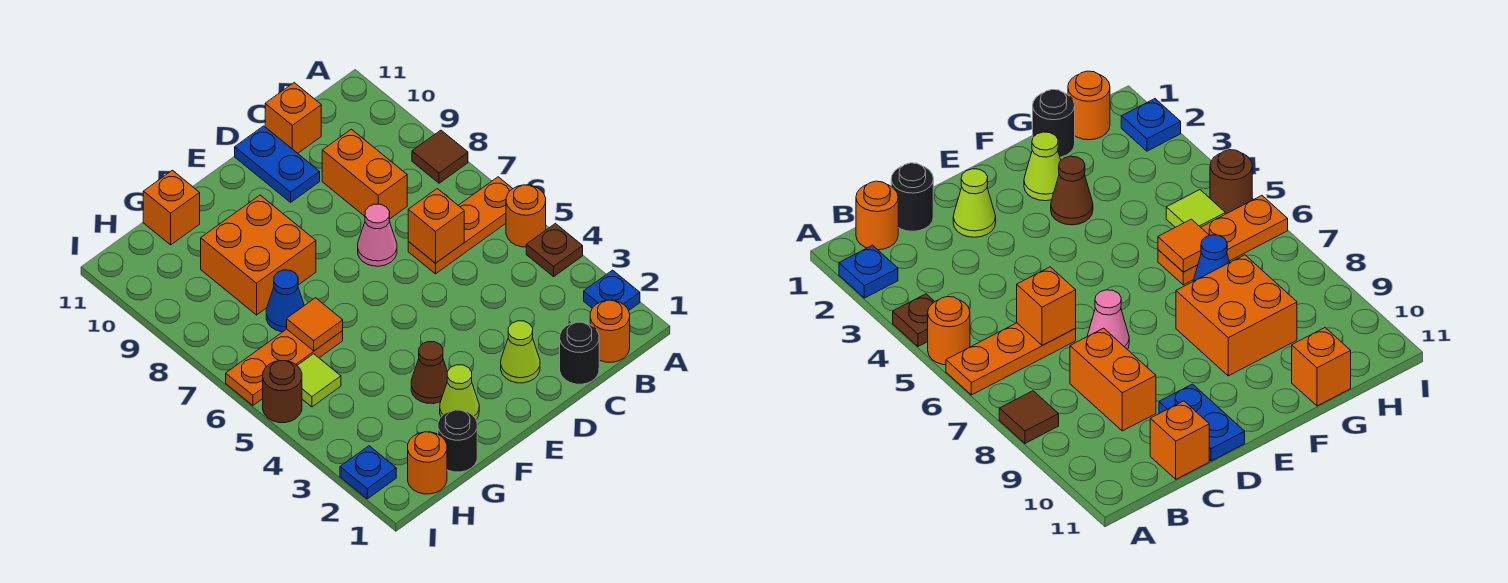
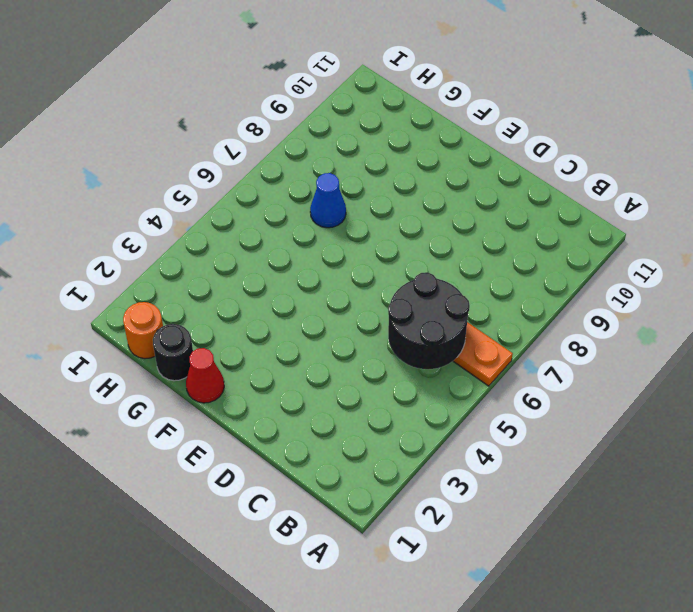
black round brick B5:C6 level 2 -> orange brick C6 level 2
red cone F1 level 1 -> none
none -> blue plate A2 level 1
none -> brown plate A4 level 1
none -> orange round brick A5 level 1

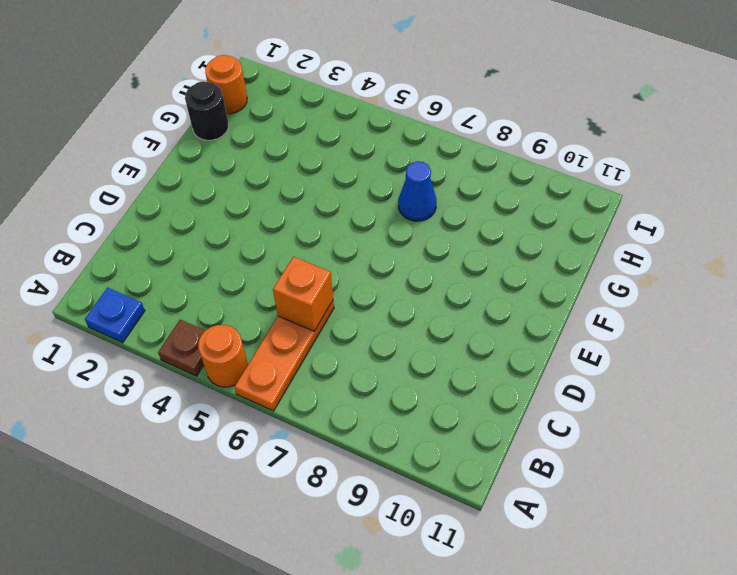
none -> brown tile A8 level 1
none -> orange round brick B1 level 1
none -> black round brick C1 level 1

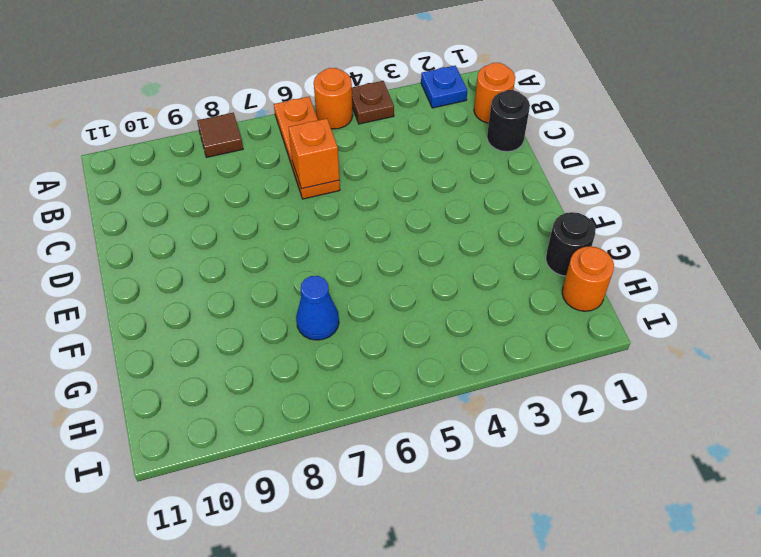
none -> orange brick C8:C9 level 1
none -> orange brick C11 level 1
none -> lime cone D2 level 1

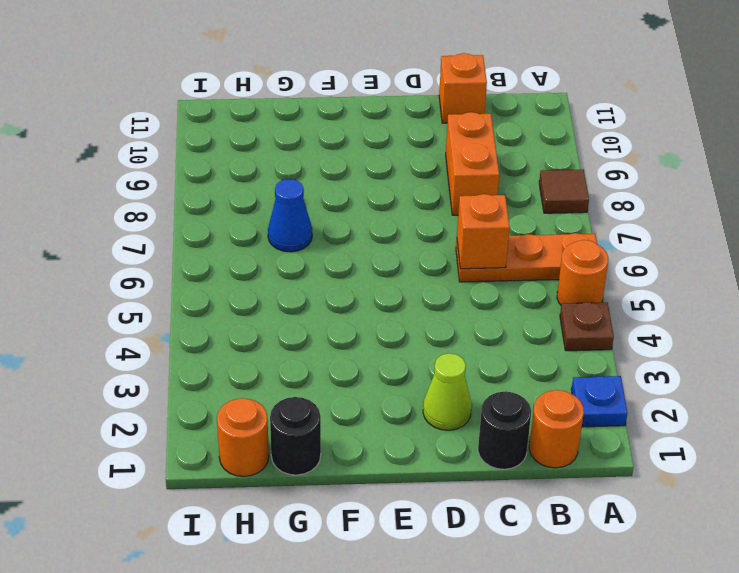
none -> pink cone D7 level 1
none -> blue plate D10:D11 level 1
none -> lime cone F2 level 1

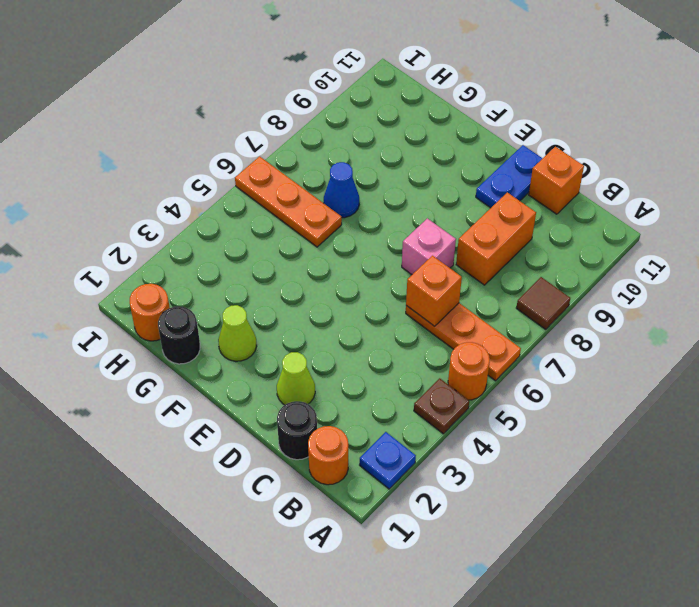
pink brick D7 level 1 -> pink cone D7 level 1
none -> brown cone F3 level 1
none -> orange brick F8:G9 level 1
none -> orange brick G11 level 1

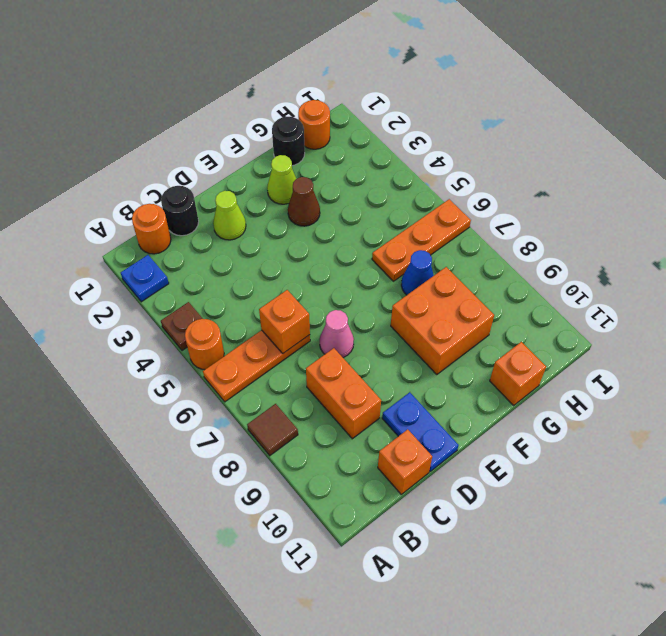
none -> lime tile H5 level 1
none -> blue plate I2 level 1
none -> brown round brick I5 level 1

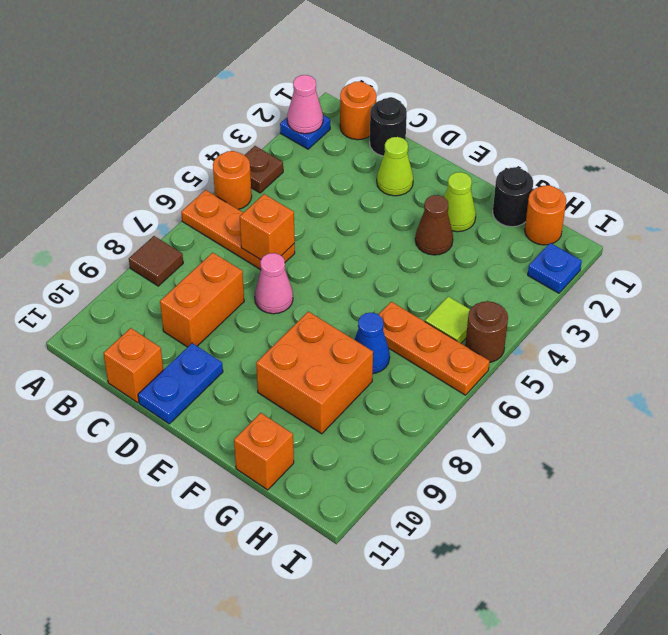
pink cone A2 level 2 -> none
none -> orange tile G6 level 2

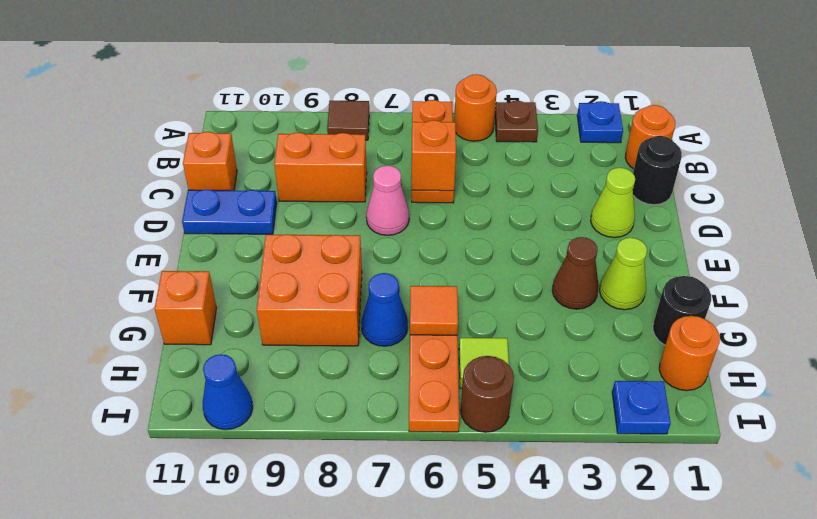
blue cone I10 level 1 -> none

